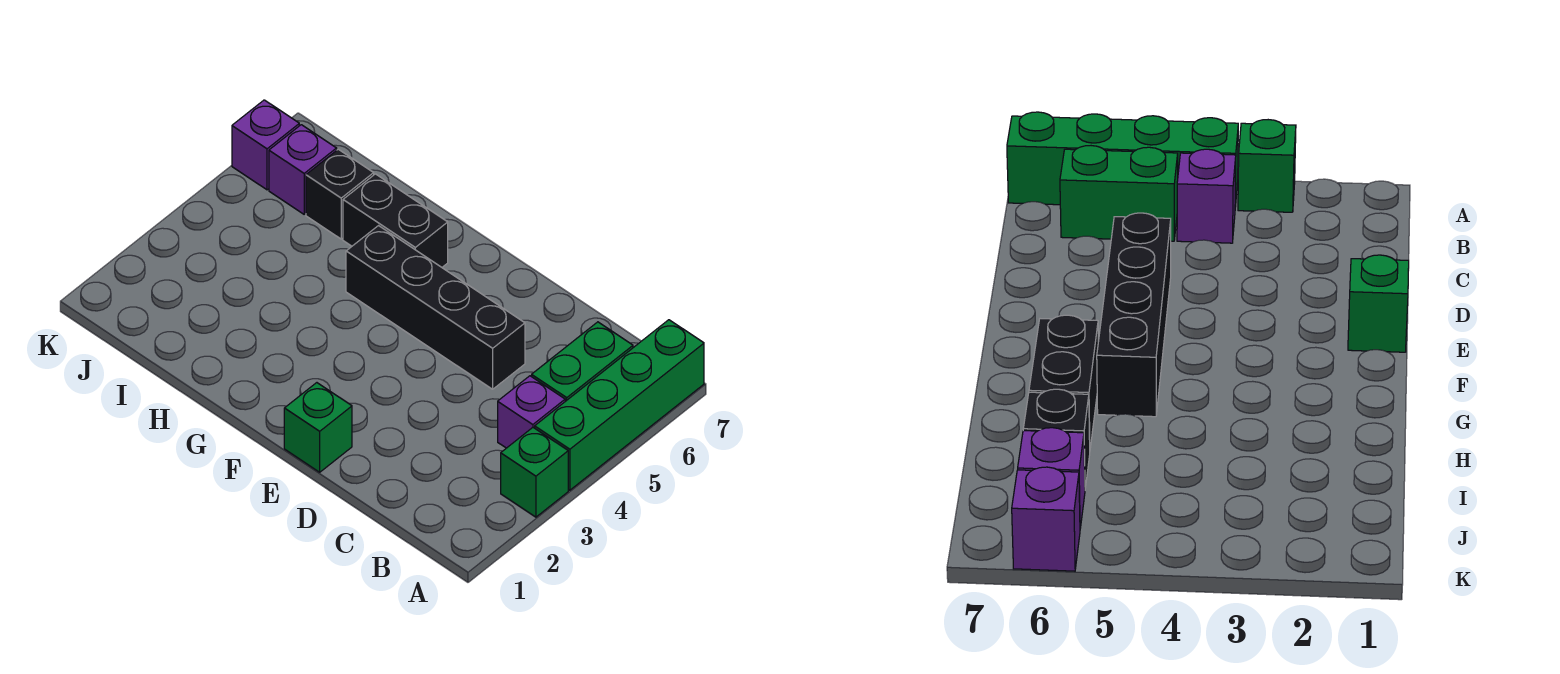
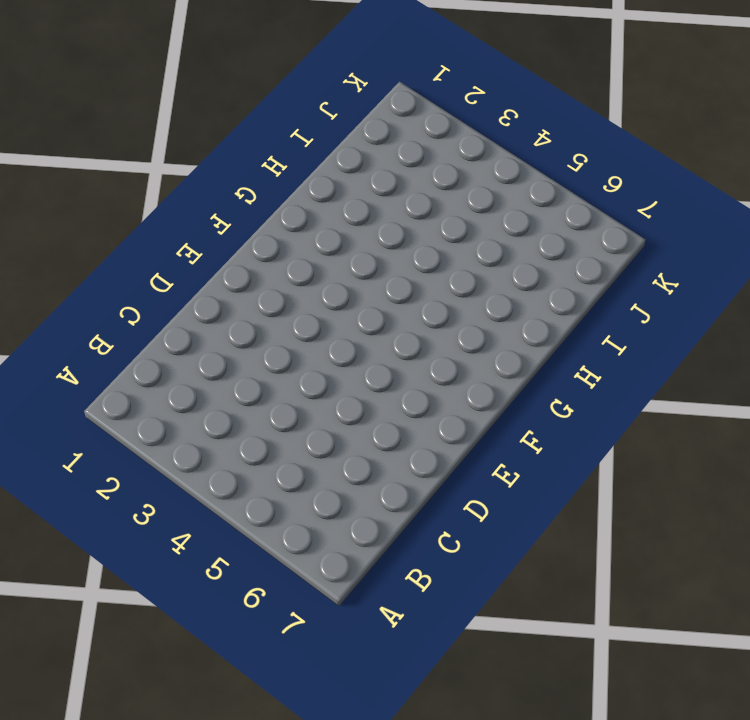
none -> green brick A3 level 1
none -> green brick A4:A7 level 1

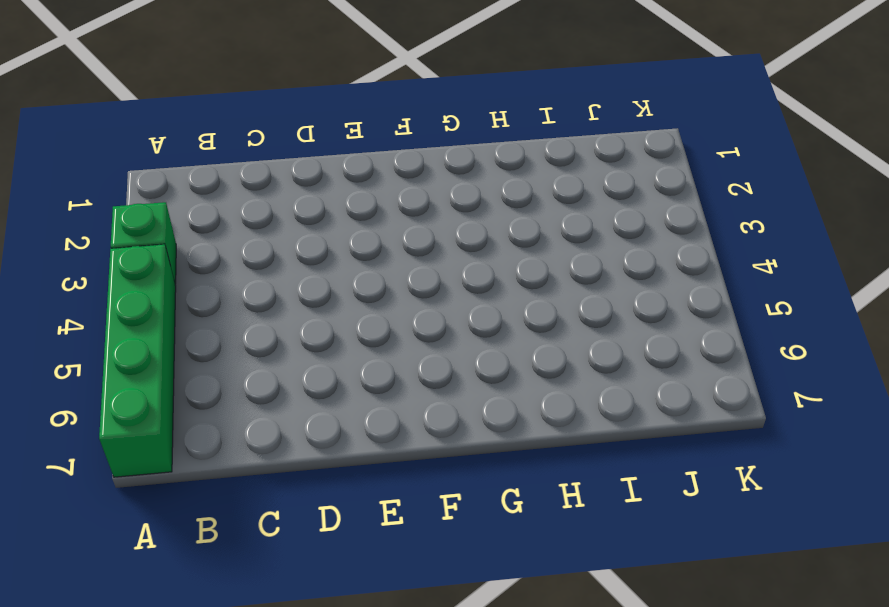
none -> purple brick B4 level 1
none -> green brick B5:B6 level 1

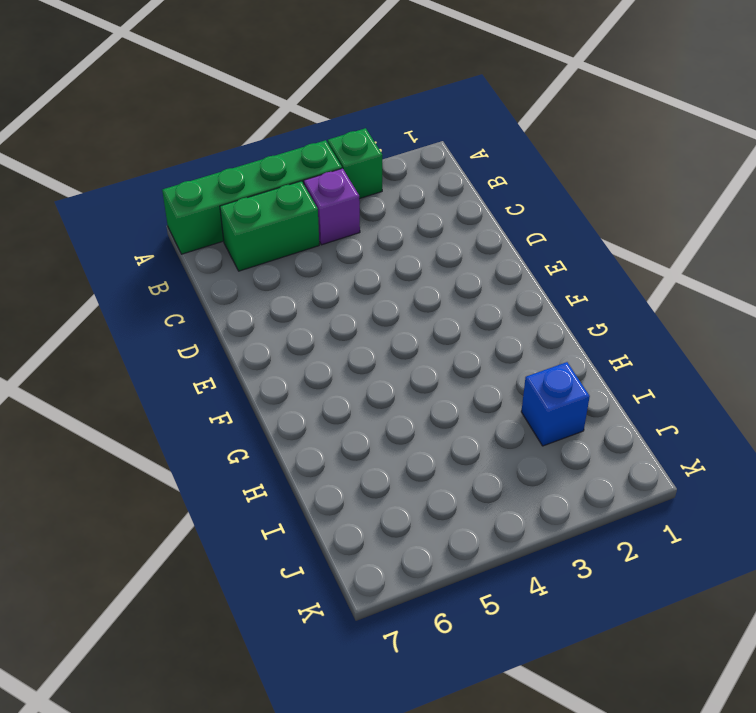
blue brick I2 level 1 -> none
none -> black brick D5:G5 level 1
none -> green brick E1 level 1

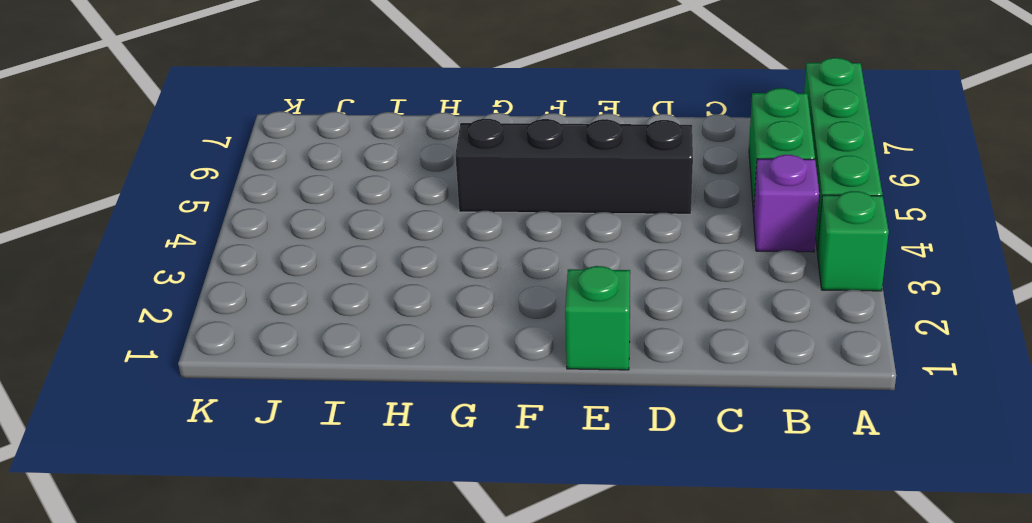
none -> black brick G6:H6 level 1
none -> black brick I6 level 1

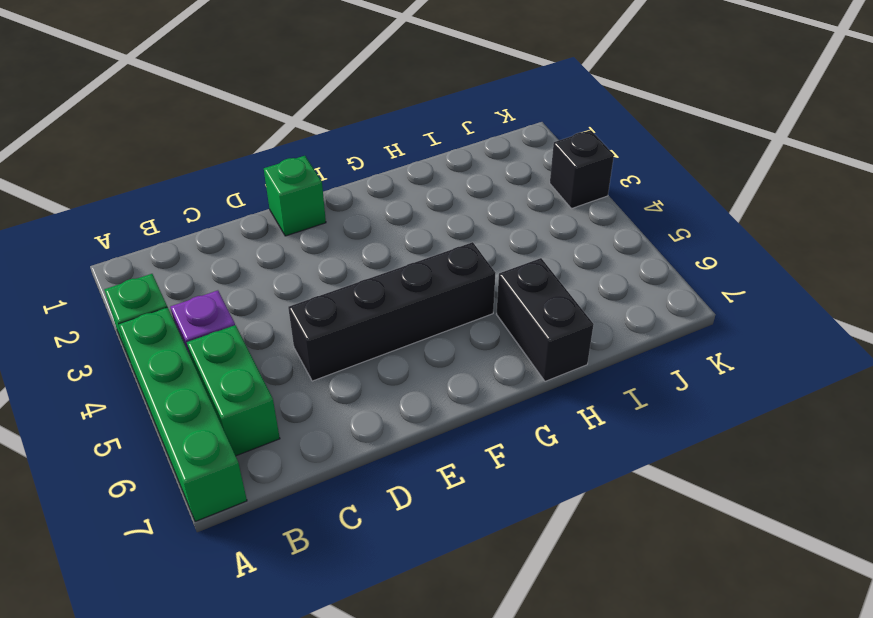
black brick H6:H7 level 1 -> black brick G6:H6 level 1
black brick K3 level 1 -> black brick I6 level 1
none -> purple brick J6 level 1
none -> purple brick K6 level 1

